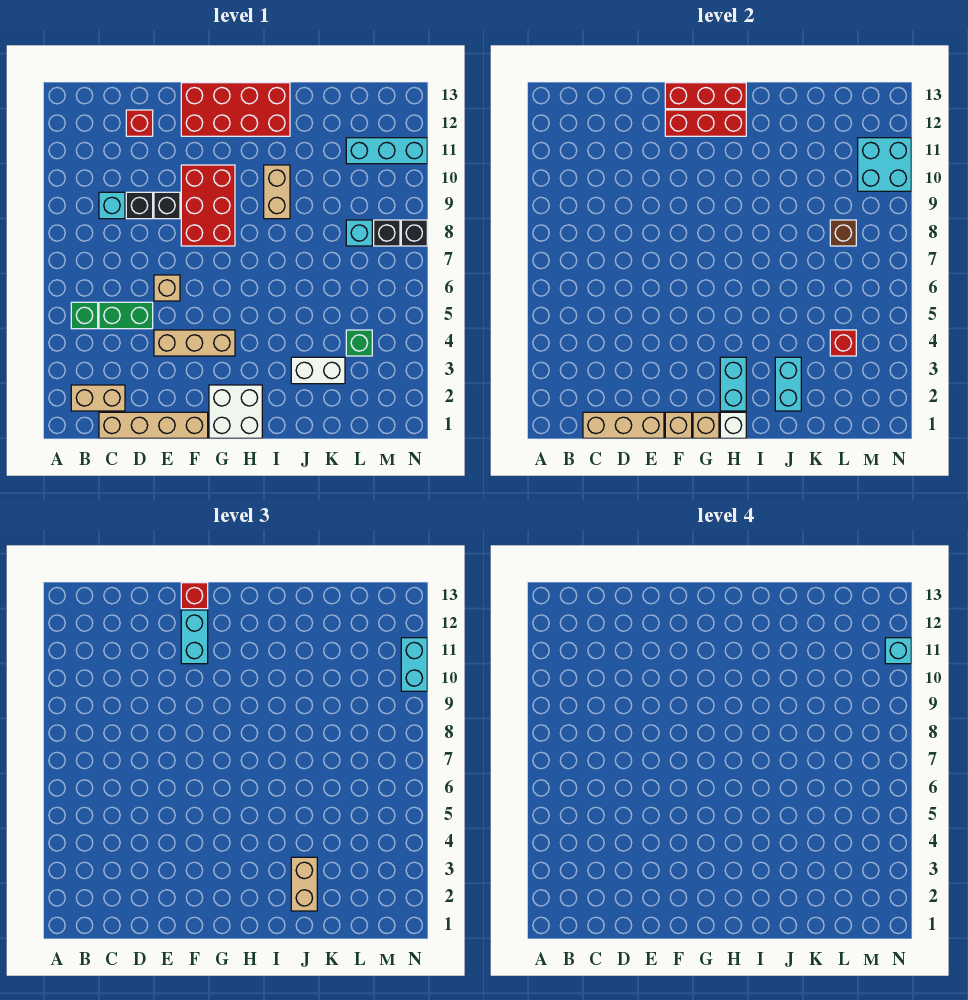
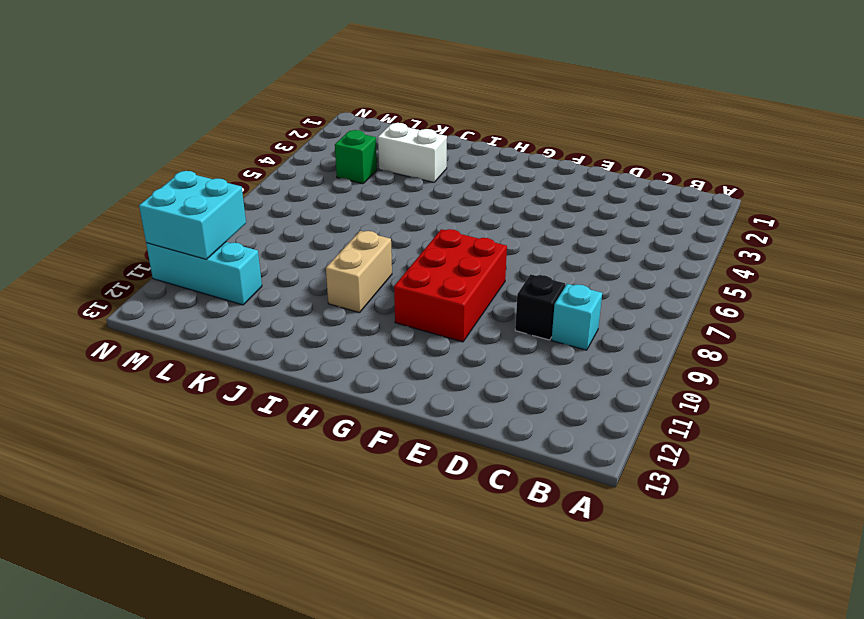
none -> tan brick B2:C2 level 1
none -> green brick B5 level 1
none -> tan brick C1:F1 level 1
none -> green brick C5:D5 level 1

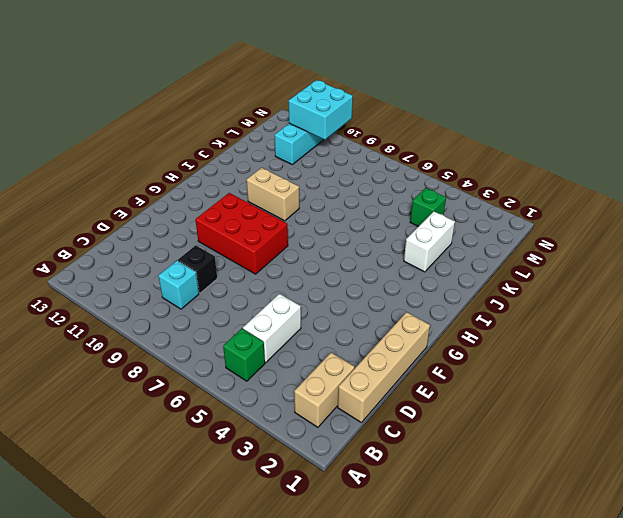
white brick C5:D5 level 1 -> green brick C5:D5 level 1
none -> red brick D12 level 1
none -> tan brick E4:G4 level 1
none -> tan brick E6 level 1
none -> black brick E9 level 1

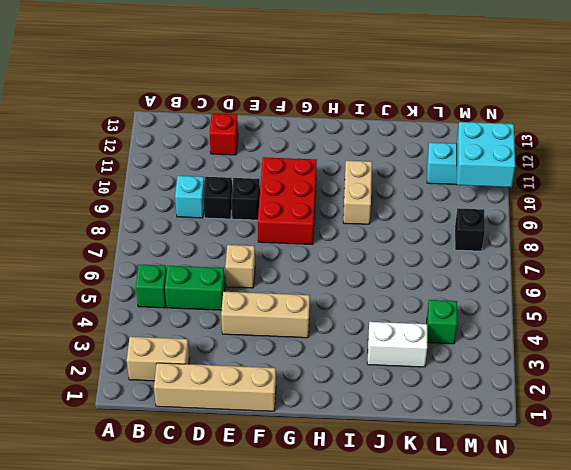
none -> red brick F12:I13 level 1
none -> white brick G1:H2 level 1
none -> cyan brick L8 level 1
none -> black brick N8 level 1

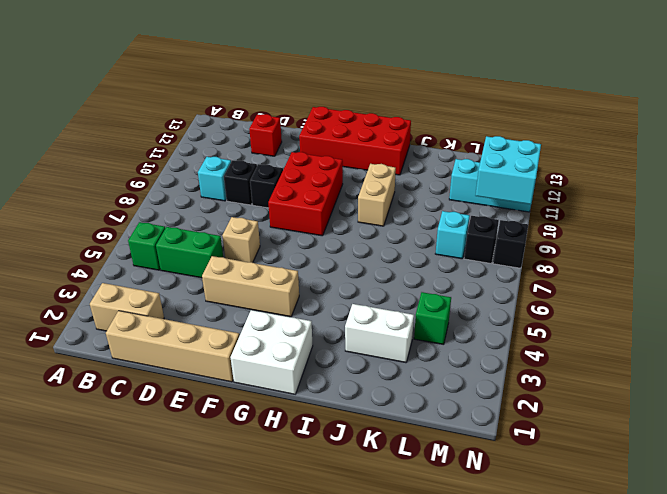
none -> tan brick C1:E1 level 2
none -> tan brick F1 level 2
none -> red brick F12:H12 level 2
none -> red brick F13:H13 level 2

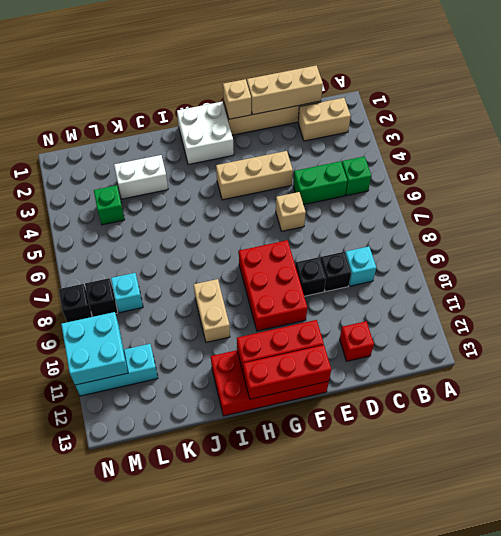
none -> tan brick G1 level 2
none -> white brick H1 level 2
none -> cyan brick H2:H3 level 2
none -> cyan brick J2:J3 level 2

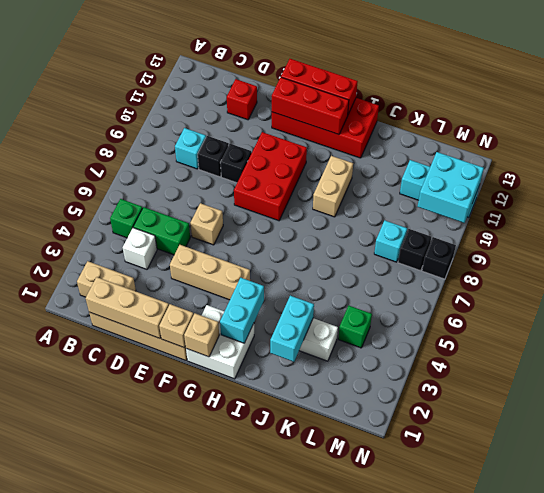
white brick C4 level 1 -> white brick H1 level 2
none -> red brick L4 level 2
none -> brown brick L8 level 2
none -> cyan brick F11:F12 level 3
none -> red brick F13 level 3

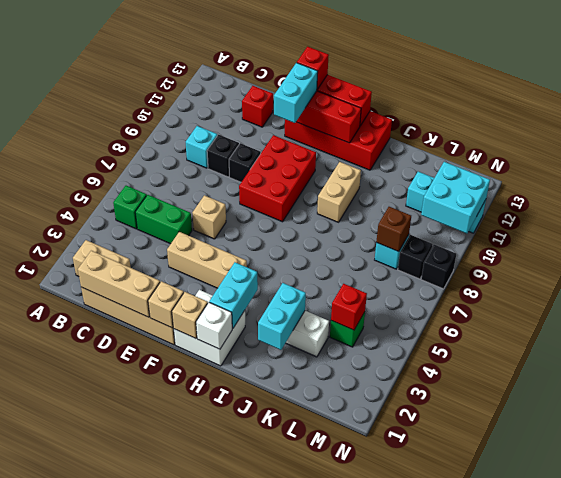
none -> tan brick J2:J3 level 3
none -> cyan brick N10:N11 level 3
none -> cyan brick N11 level 4

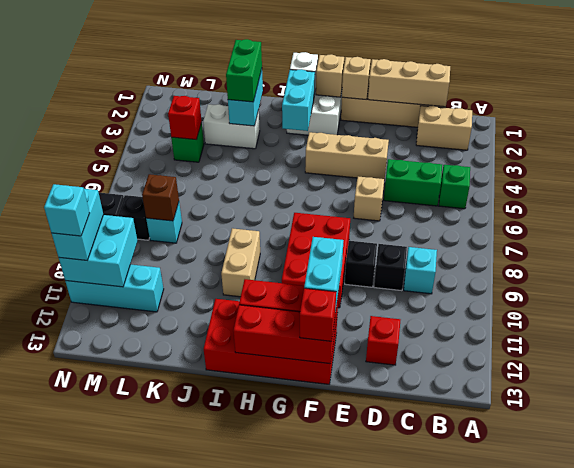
green brick J2:J3 level 3 -> tan brick J2:J3 level 3

